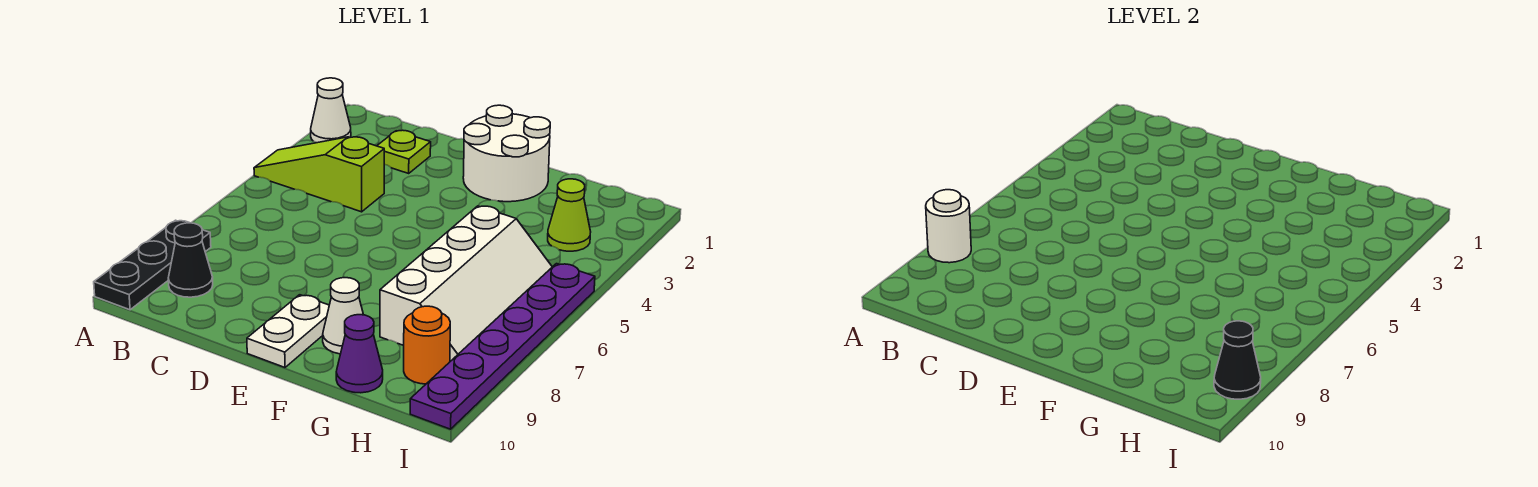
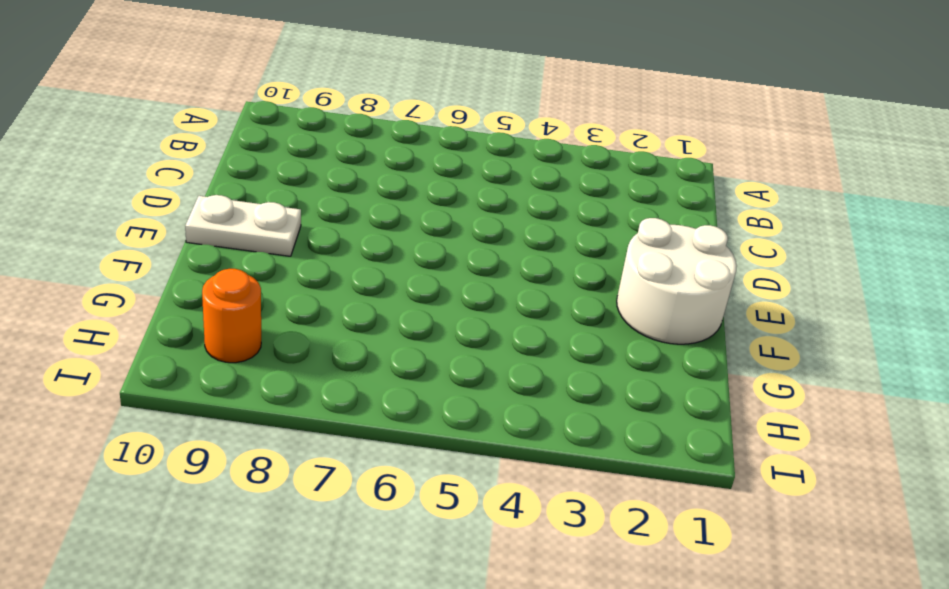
none -> white cone A2 level 1
none -> lime slope A4:C4 level 1 top C
none -> black plate A8:A10 level 1

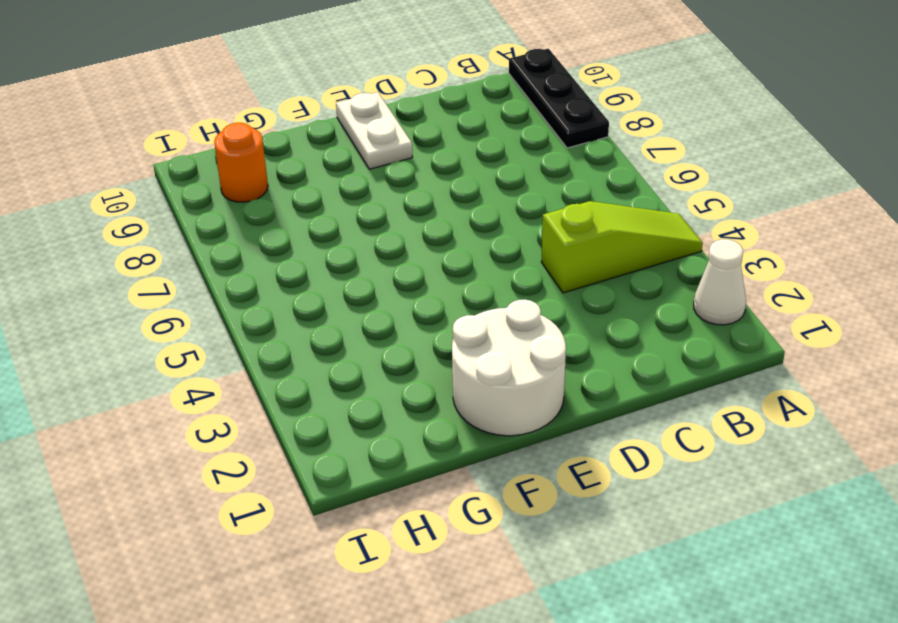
none -> black cone B9 level 1
none -> lime plate C2 level 1
none -> white cone F9 level 1

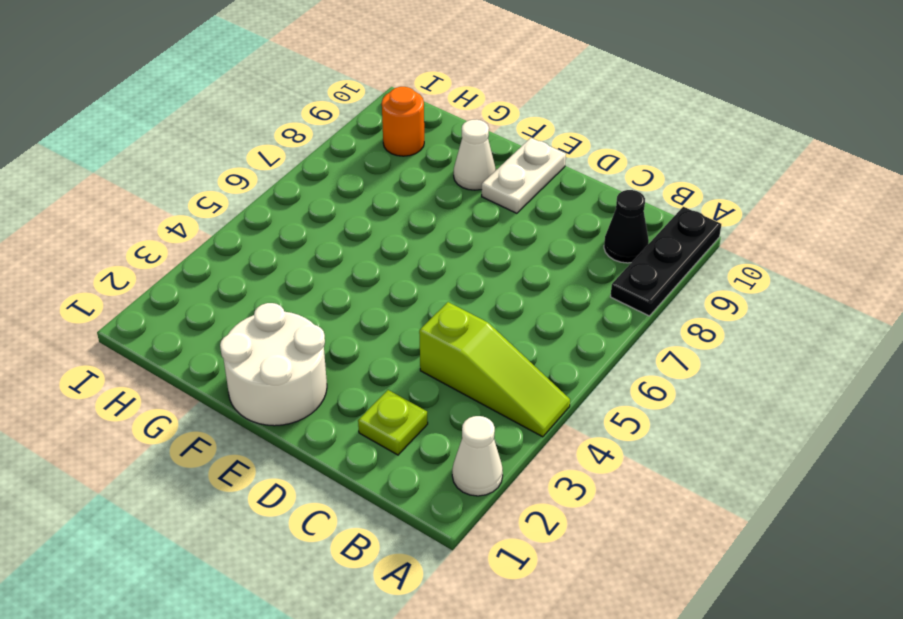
none -> white slope G5:H8 level 1 top G
none -> purple cone G10 level 1
none -> lime cone H3 level 1

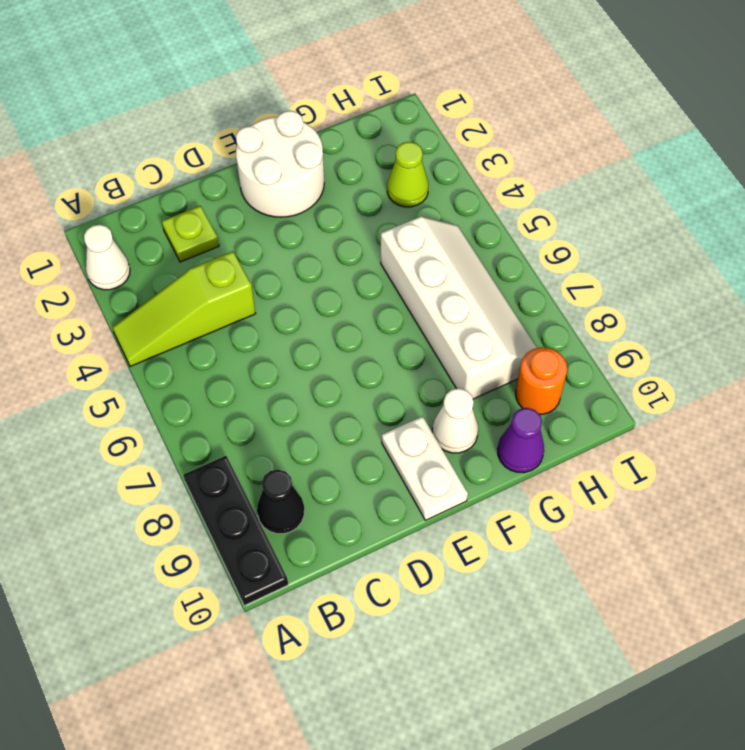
none -> purple plate I5:I10 level 1
none -> white round brick A8 level 2
none -> black cone I9 level 2

